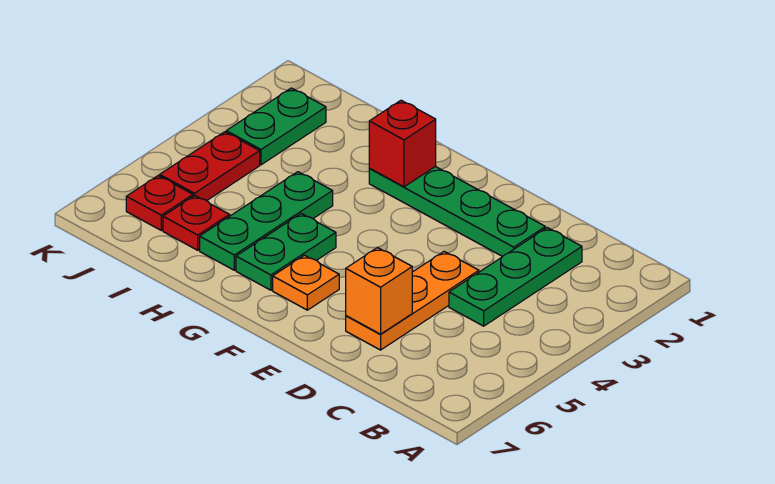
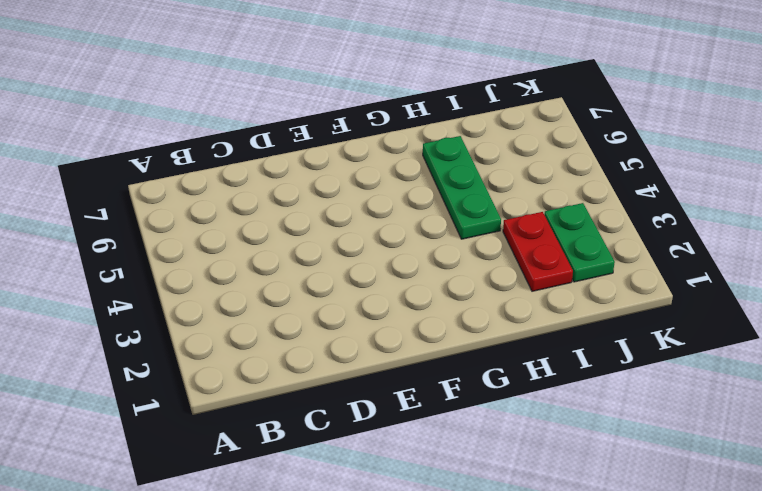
red plate I2:I3 level 1 -> red plate J4:J5 level 1
none -> green plate C2:C4 level 1
none -> green plate D2:G2 level 1
none -> orange plate D4:D6 level 1

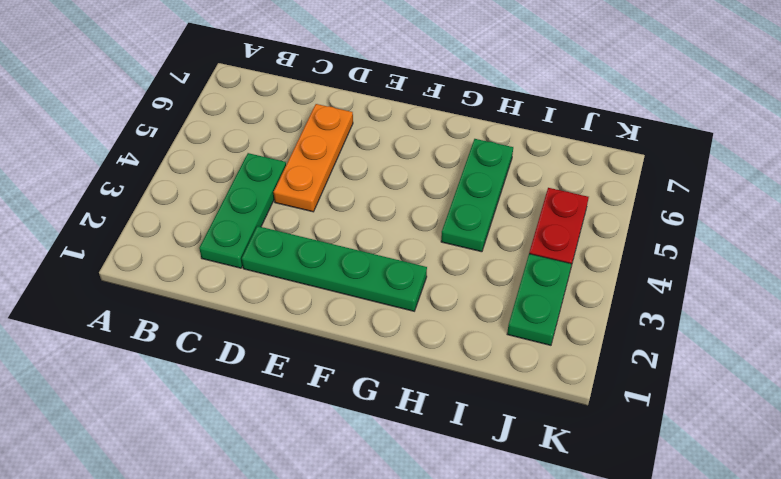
none -> orange plate F6 level 1
none -> green plate G5:G6 level 1
none -> red plate I6 level 1

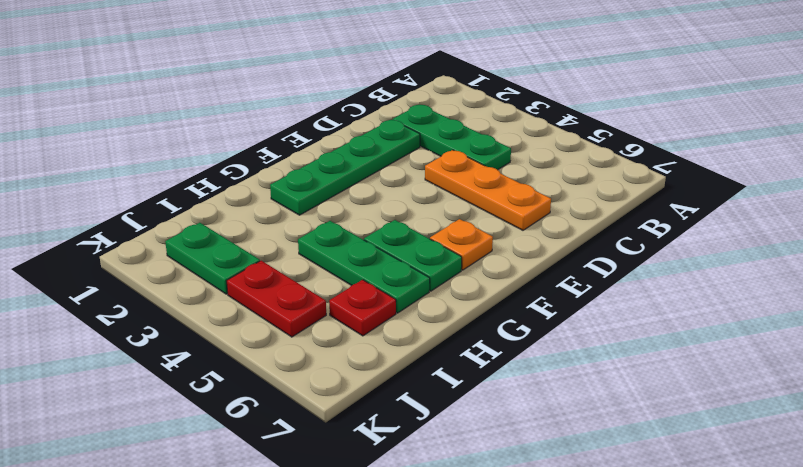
none -> red plate J6 level 1
none -> orange brick D6 level 2
none -> red brick G2 level 2

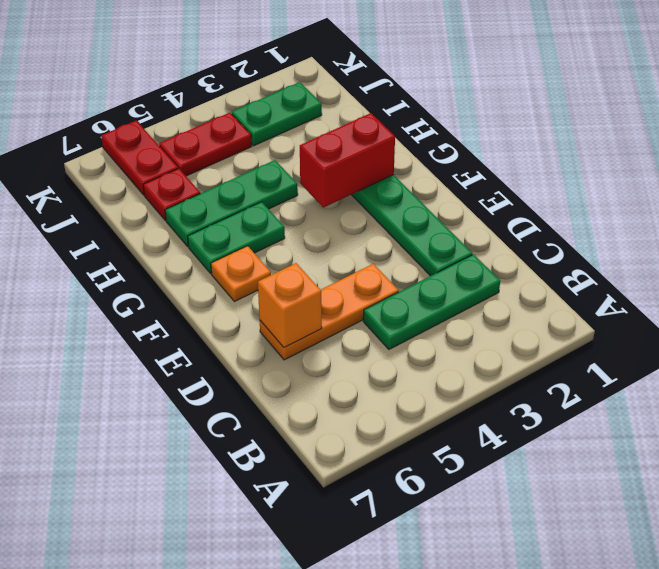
red brick G2:G3 level 2 -> red brick G2 level 2
red plate J6:K6 level 1 -> red plate J6 level 1

